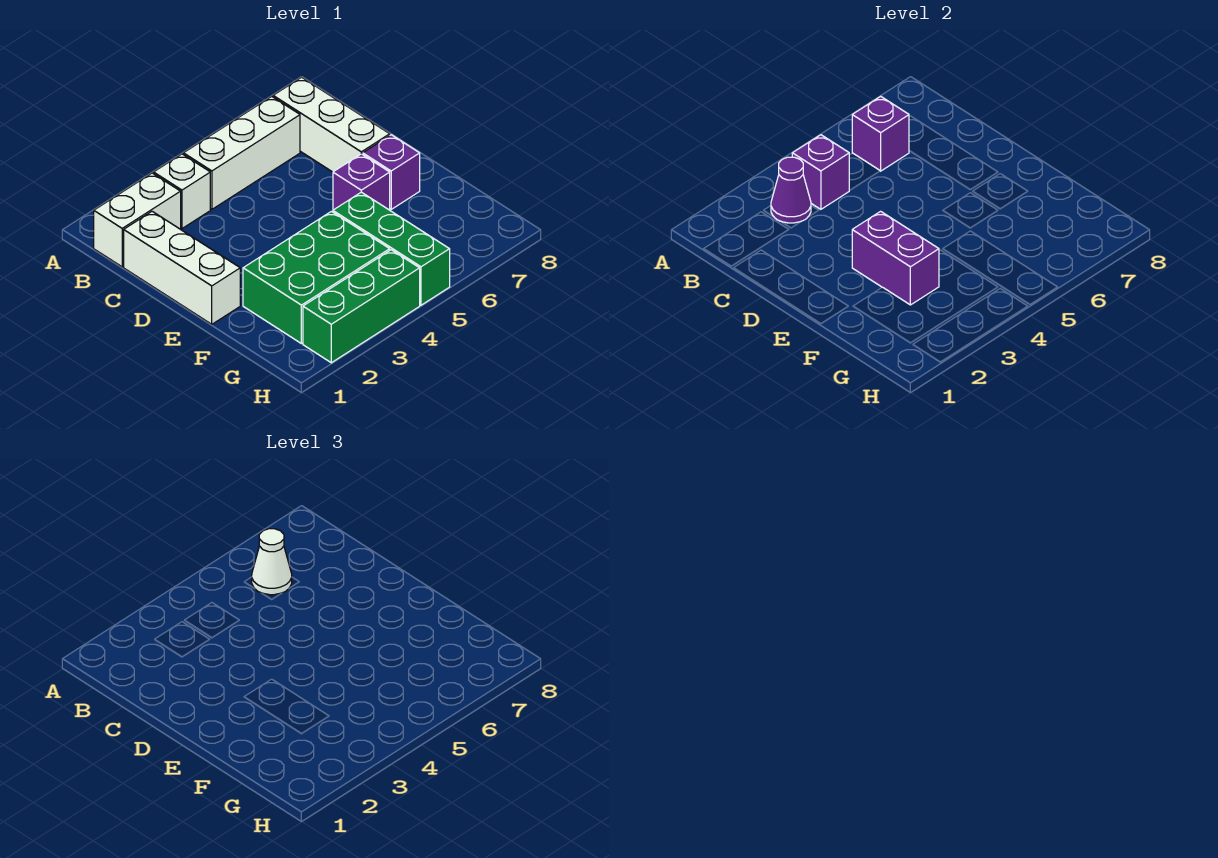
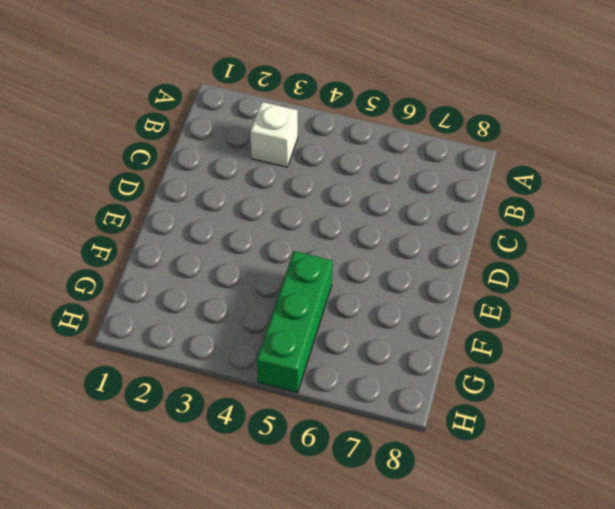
none -> white brick B1:B2 level 1
none -> white brick B4:B6 level 1
none -> white brick B7:D7 level 1

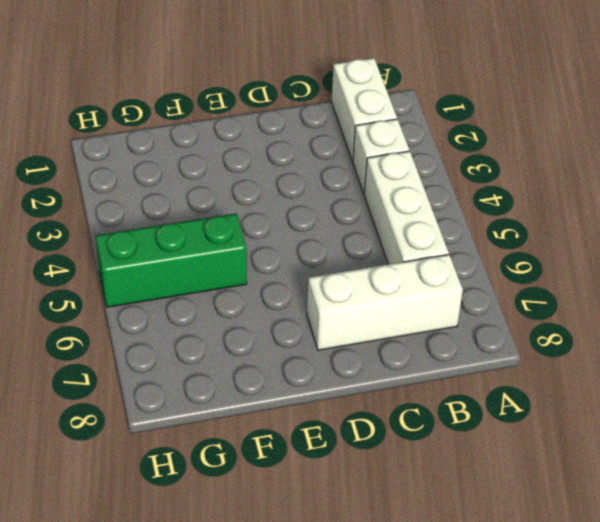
none -> white brick C1:E1 level 1
none -> purple brick E6 level 1
none -> purple brick E7 level 1

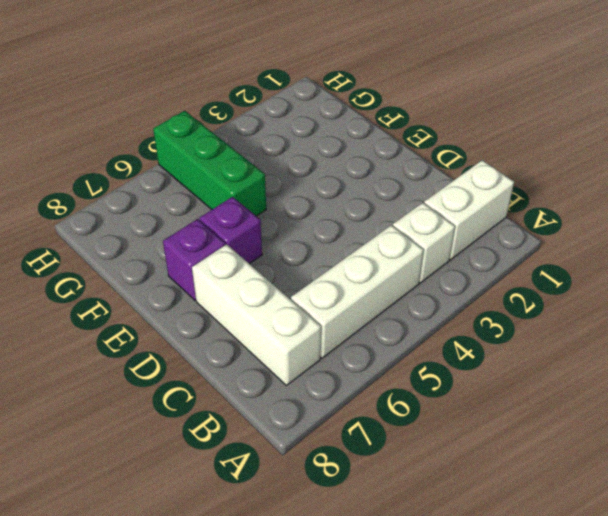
none -> white brick C1:E1 level 1
none -> green brick F2:G4 level 1
none -> green brick H2:H4 level 1

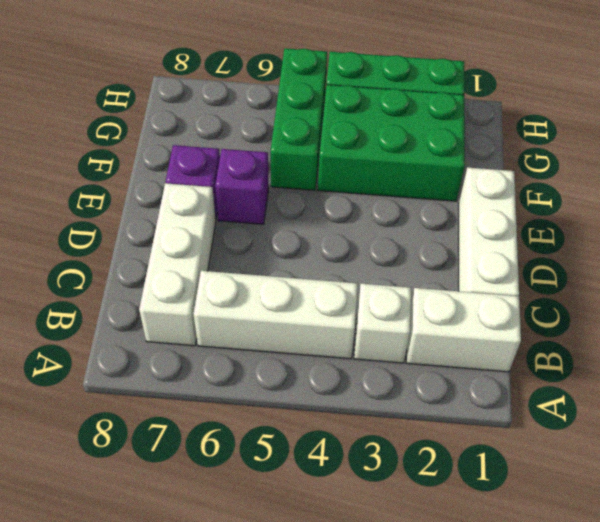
none -> purple cone B3 level 2
none -> purple brick B4 level 2
none -> purple brick B6 level 2

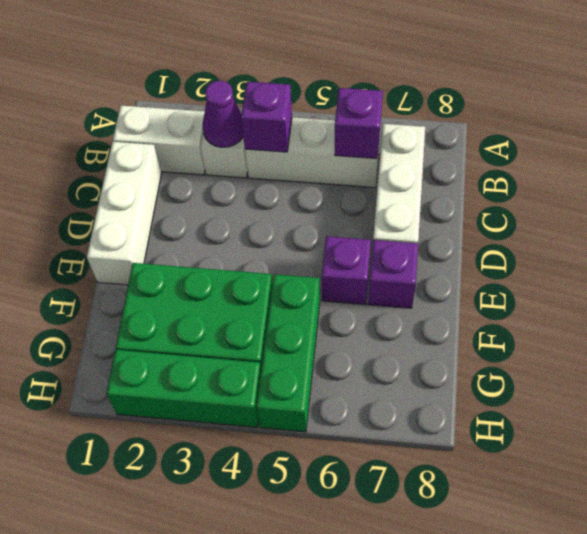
none -> purple brick E3:F3 level 2
none -> white cone B6 level 3

